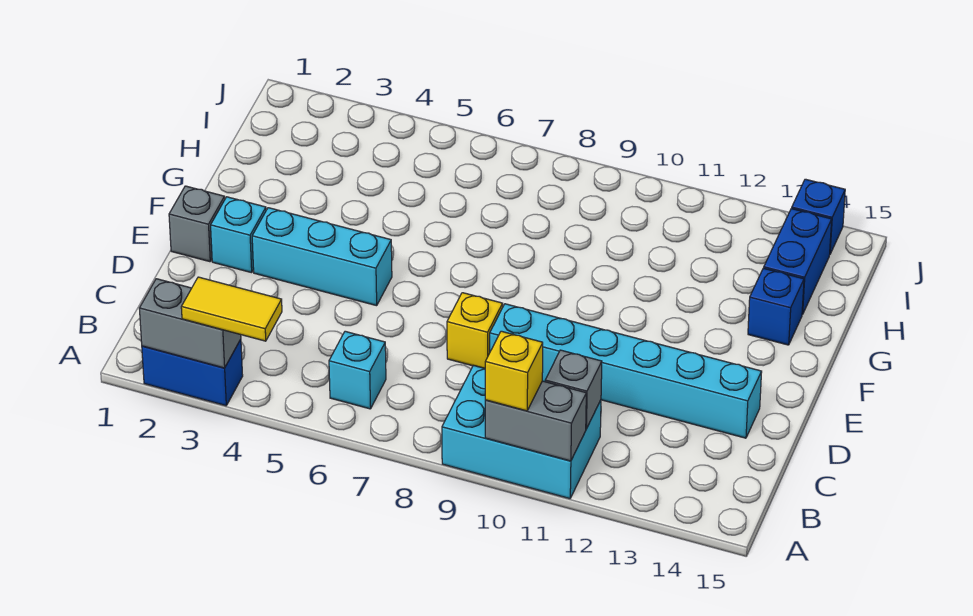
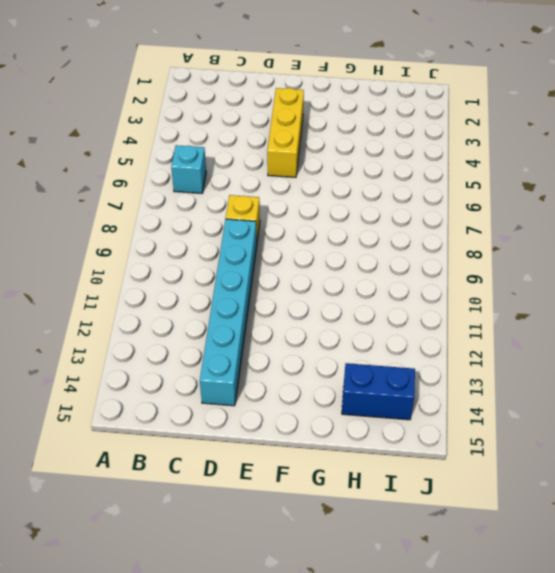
yellow brick E3:E5 level 1 -> cyan brick E3:E5 level 1
none -> blue brick A2:A3 level 1
none -> cyan brick A9:B11 level 1
none -> grey brick E1 level 1

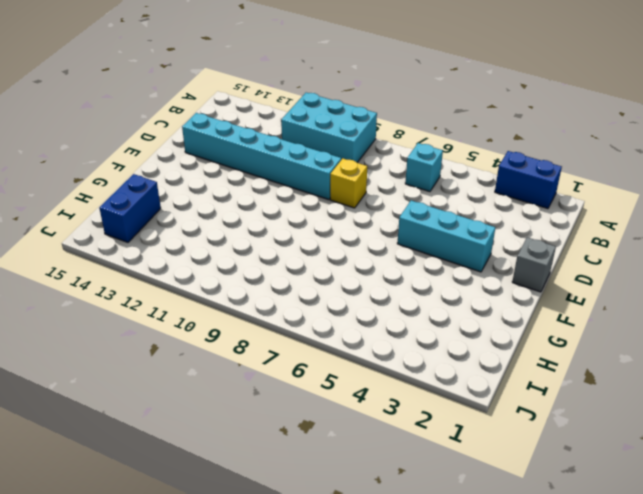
none -> cyan brick E2 level 1
none -> blue brick G14 level 1
none -> blue brick J14 level 1

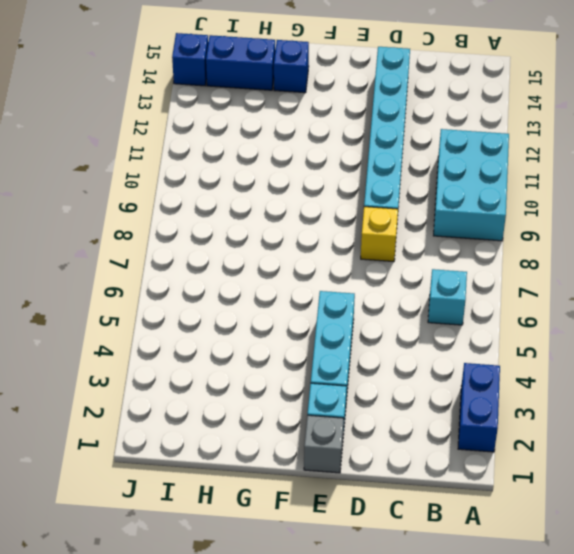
none -> grey brick A2:A3 level 2
none -> grey brick A10:A11 level 2
none -> grey brick B11 level 2

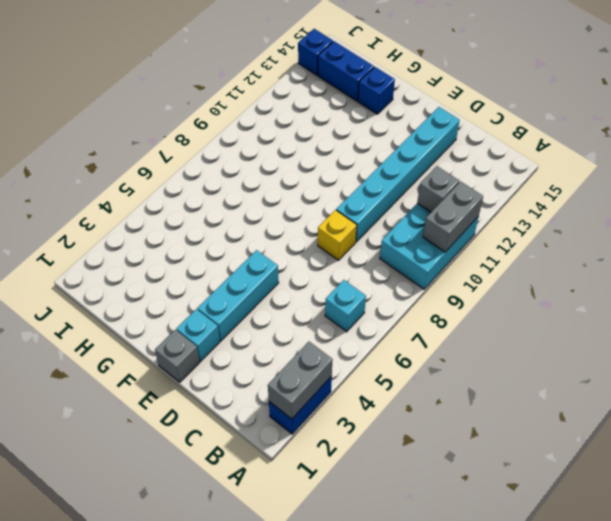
none -> yellow tile A3:A4 level 3
none -> yellow brick A10 level 3

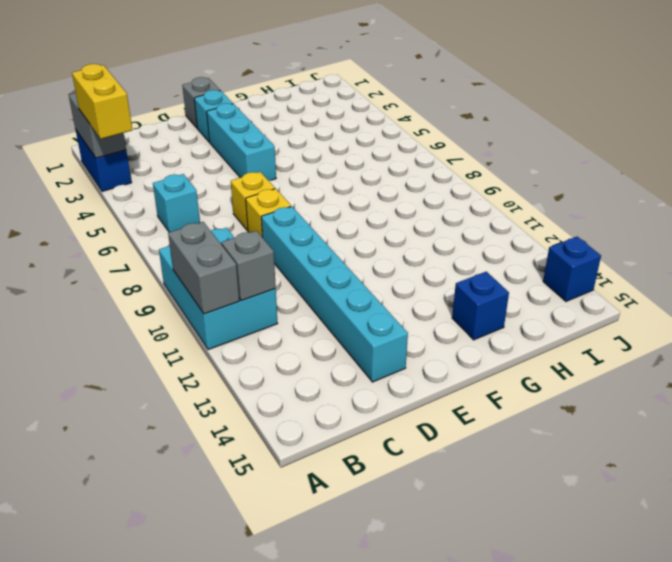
yellow brick A3:A4 level 3 -> yellow tile A3:A4 level 3
yellow brick D7 level 1 -> yellow brick A10 level 3
none -> blue brick H14:I14 level 1

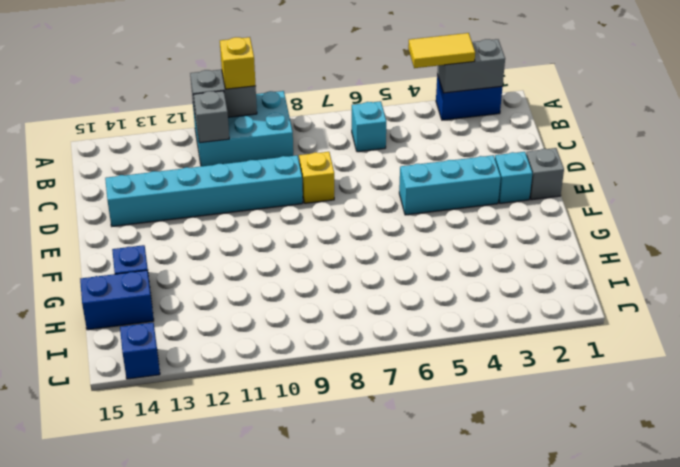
blue brick H14:H15 level 1 -> blue brick H14:I14 level 1

